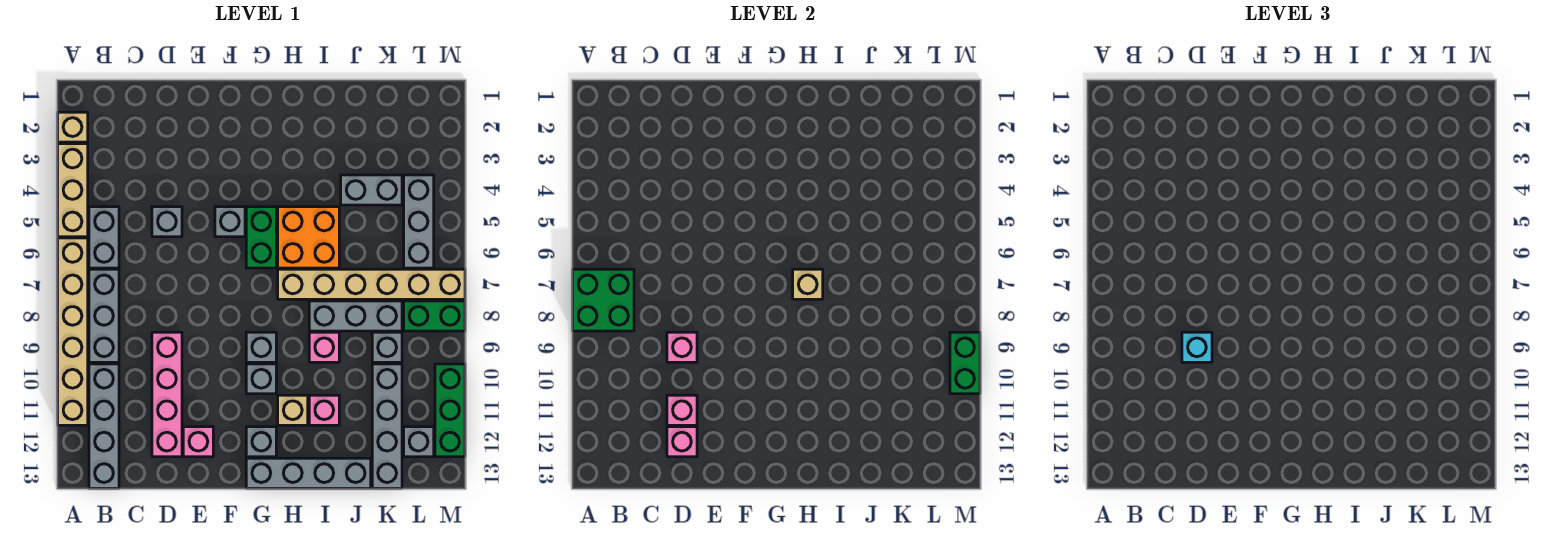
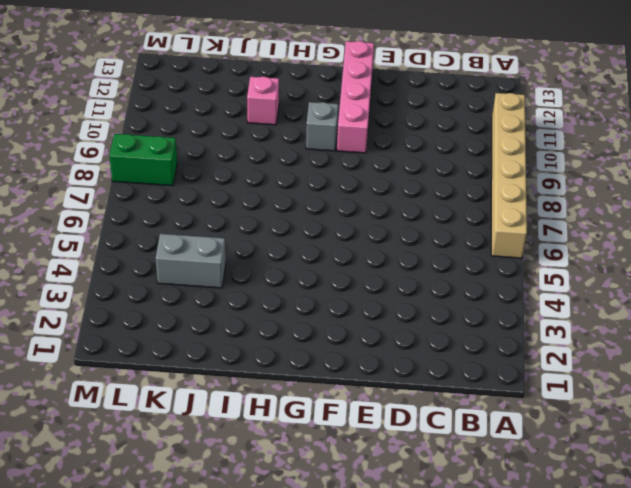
pink brick F10:F13 level 1 -> pink brick D9:D12 level 1
none -> tan brick A2 level 1
none -> tan brick A3:A5 level 1
none -> grey brick B5:B6 level 1
none -> grey brick B7:B9 level 1

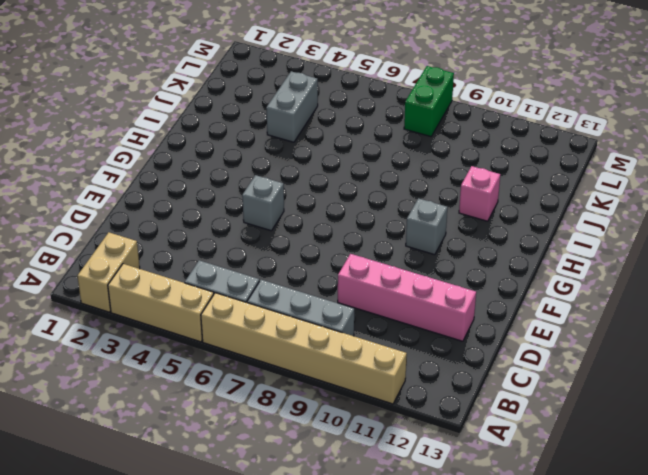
tan brick A2:B2 level 1 -> tan brick A2 level 1
none -> grey brick B10:B13 level 1
none -> grey brick D5 level 1
none -> pink brick E12 level 1
none -> green brick G5:G6 level 1

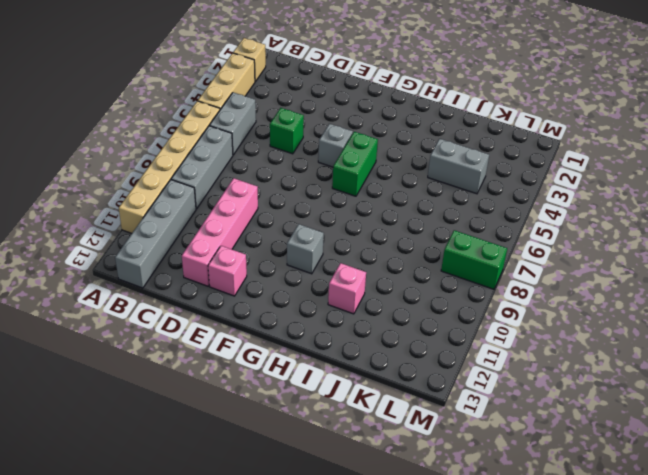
green brick D5 level 1 -> grey brick D5 level 1
none -> grey brick G9 level 1
none -> grey brick G12 level 1
none -> grey brick G13:J13 level 1
none -> orange brick H5:I6 level 1

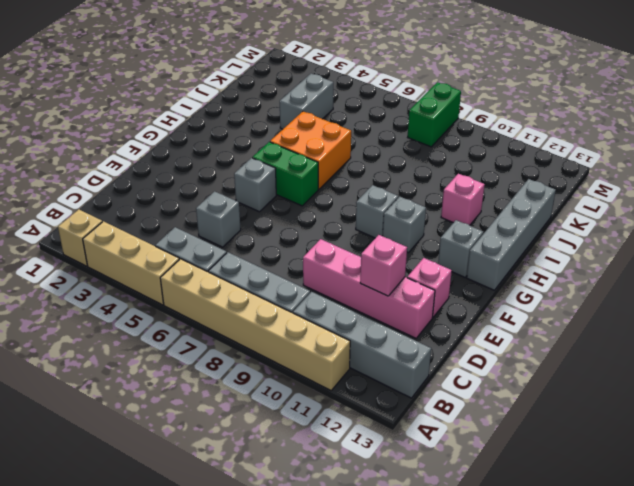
none -> tan brick H7:M7 level 1
none -> tan brick H11 level 1
none -> grey brick I8:K8 level 1
none -> pink brick I9 level 1

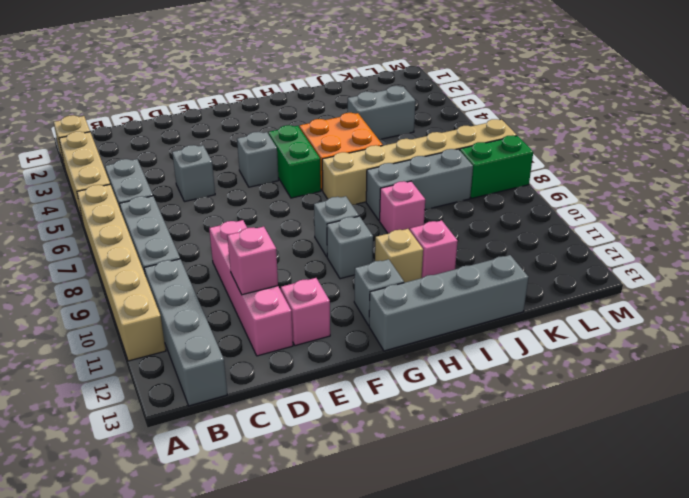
none -> grey brick K9 level 1
none -> grey brick K10:K13 level 1
none -> grey brick L4:L6 level 1
none -> grey brick L12 level 1

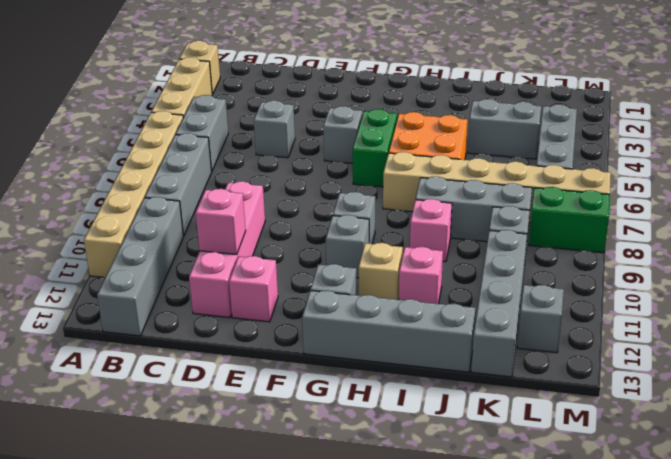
none -> green brick M10:M12 level 1
none -> green brick A7:B8 level 2
none -> pink brick D9 level 2
none -> pink brick D12 level 2

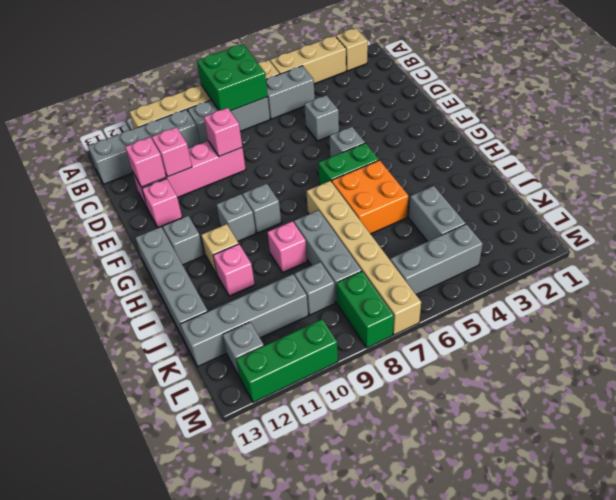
none -> tan brick H7 level 2
none -> green brick M9:M10 level 2
none -> cyan brick D9 level 3

